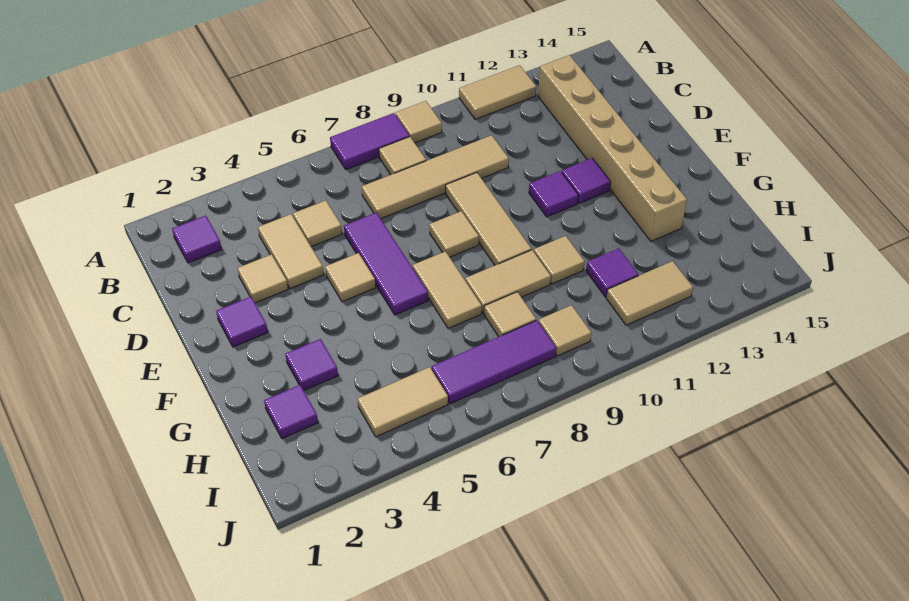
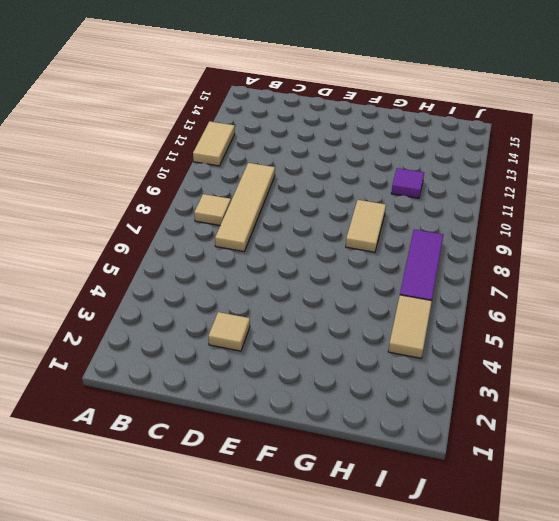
none -> purple tile A7:A8 level 1
none -> tan tile A9 level 1
none -> purple tile B2 level 1

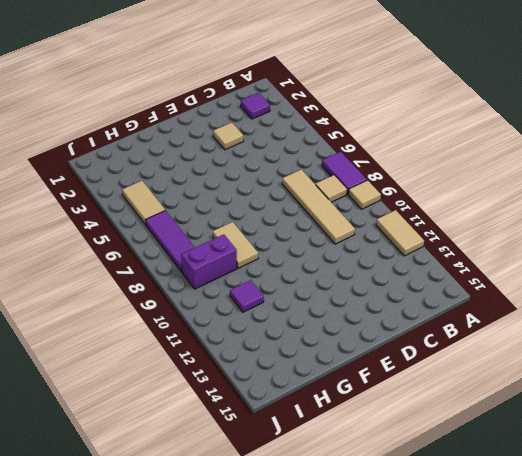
purple brick H9:I9 level 1 -> tan tile I9 level 1
none -> tan brick B13:G13 level 1
none -> tan tile C4:D4 level 1
none -> tan tile C5 level 1

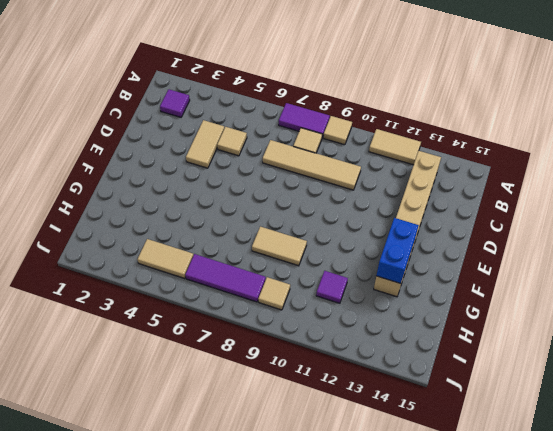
blue brick F13:G13 level 2 -> none
none -> tan tile D3 level 1
none -> purple tile D6:F6 level 1
none -> tan tile D9:F9 level 1

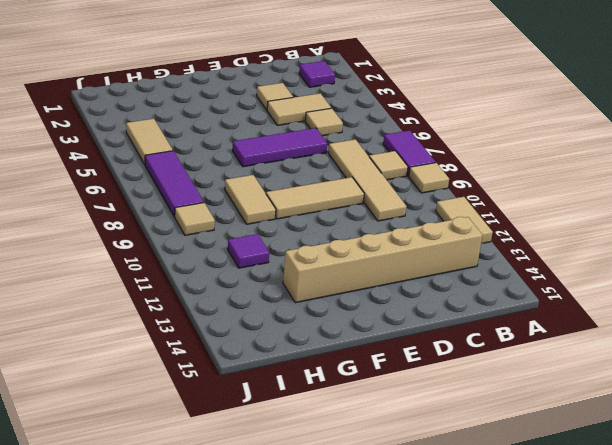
none -> purple tile E2 level 1
none -> tan tile E5 level 1
none -> tan tile E8 level 1

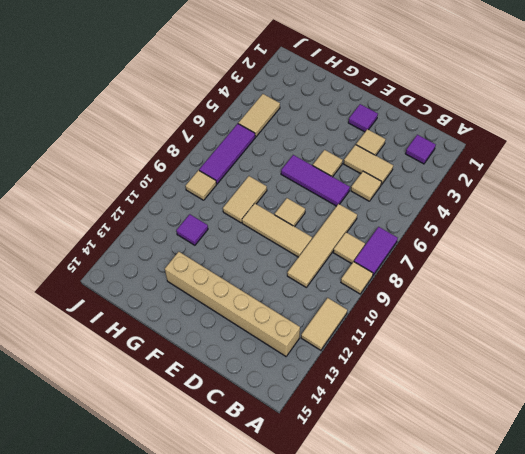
none -> purple tile E11 level 1
none -> purple tile E12 level 1
none -> tan tile F7:G7 level 1

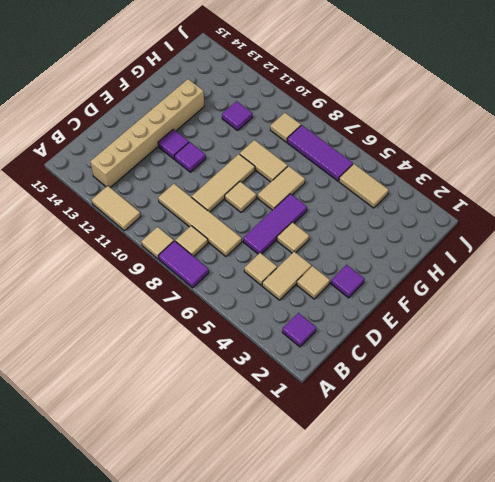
none -> purple tile G3 level 1
none -> tan tile G10 level 1
none -> purple tile H2 level 1

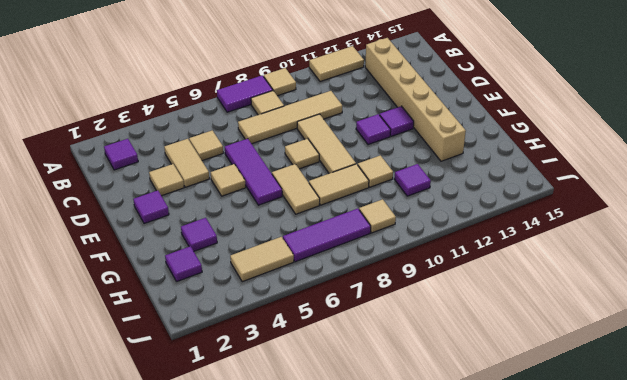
none -> tan tile H8 level 1
none -> tan tile I11:I12 level 1

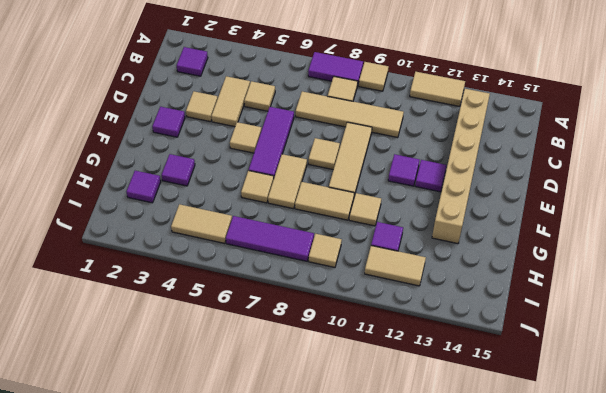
tan tile G6 level 1 -> tan tile H8 level 1

